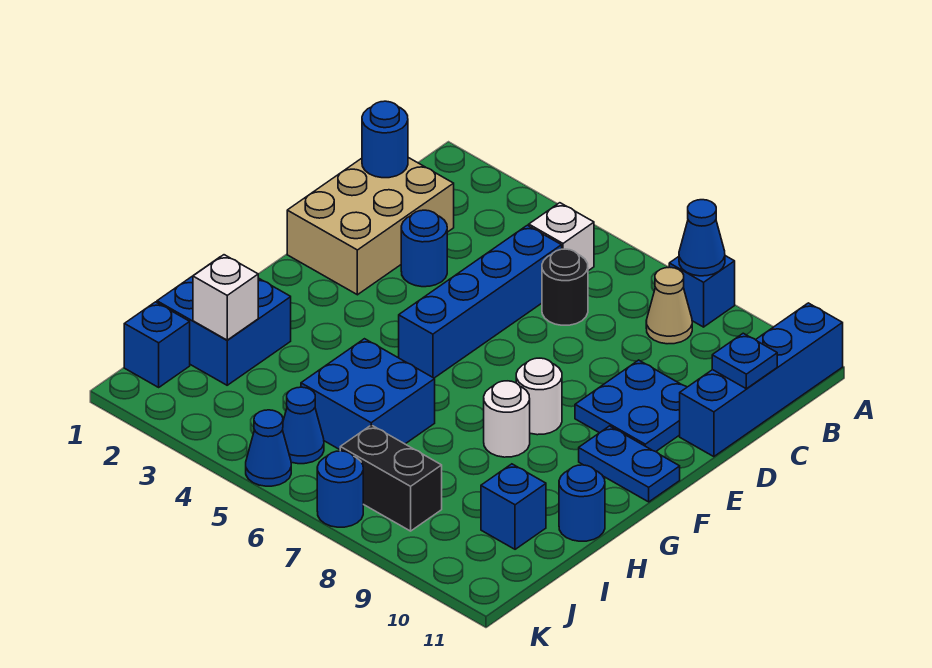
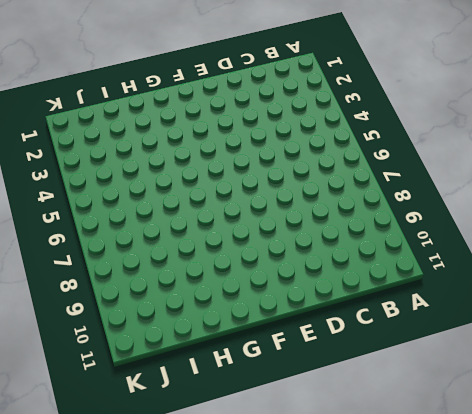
none -> blue brick A8 level 1
none -> blue brick A11:D11 level 1
none -> white brick B5 level 1

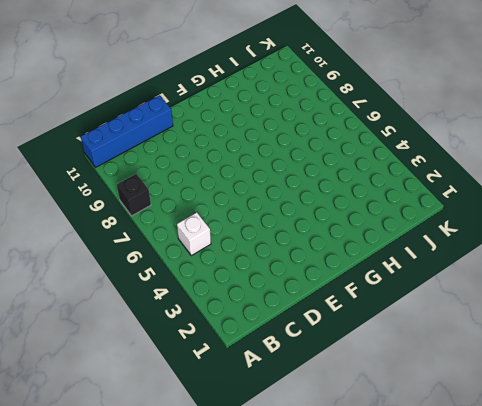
black brick A8 level 1 -> blue brick A8 level 1
none -> tan cone B8 level 1
none -> tan brick C1:E2 level 1
none -> blue brick C5:F5 level 1

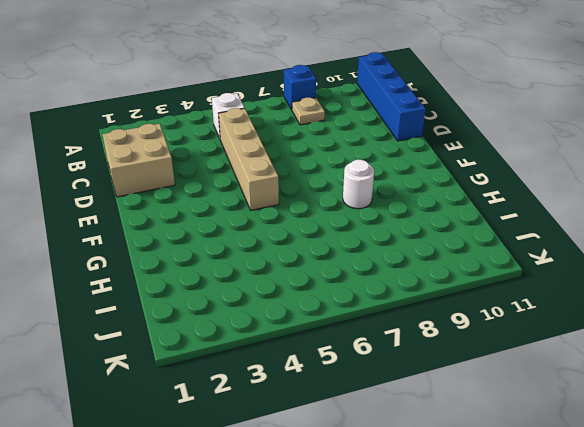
tan plate B8 level 1 -> tan cone B8 level 1
tan brick C1:D2 level 1 -> tan brick C1:E2 level 1
tan brick C5:F5 level 1 -> blue brick C5:F5 level 1
none -> black round brick C6 level 1
none -> blue round brick D3 level 1
none -> blue plate D9:E10 level 1

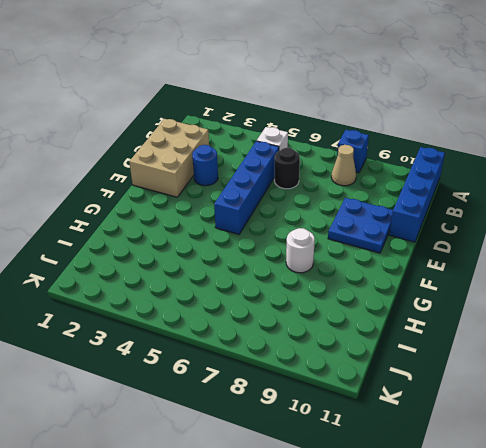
none -> white round brick F8 level 1
none -> blue plate F10:F11 level 1
none -> blue brick H1:I2 level 1

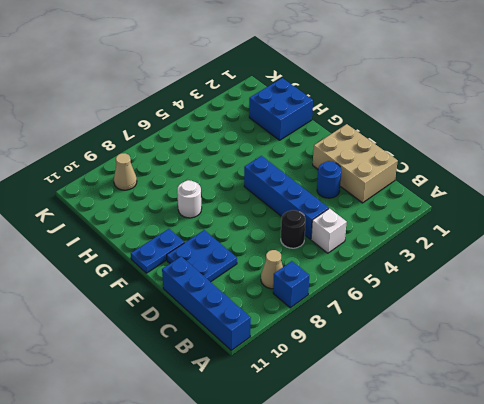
tan cone J9 level 1 -> none
none -> white round brick F8 level 1
none -> blue brick H5:I6 level 1
none -> blue round brick H11 level 1

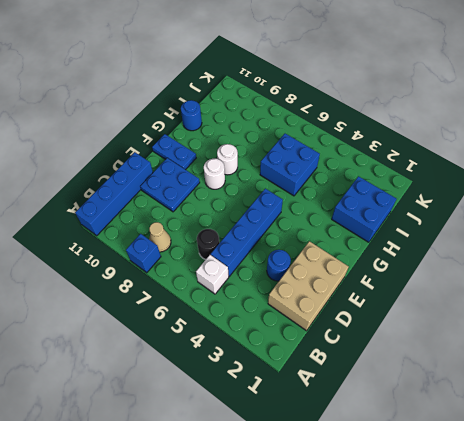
none -> blue brick I10 level 1
none -> blue brick J1 level 1
none -> blue cone J5 level 1

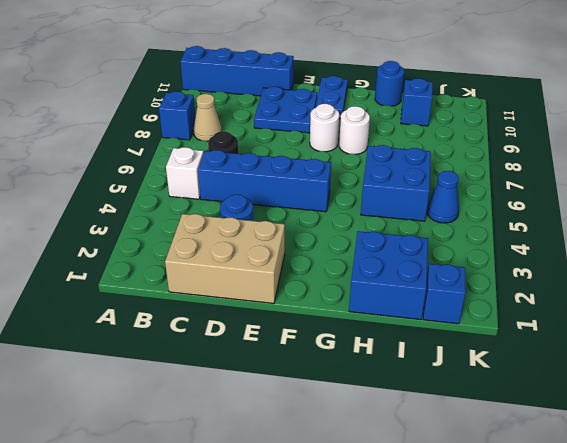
none -> black brick J7:J8 level 1
none -> blue cone K5 level 1
none -> blue round brick K7 level 1

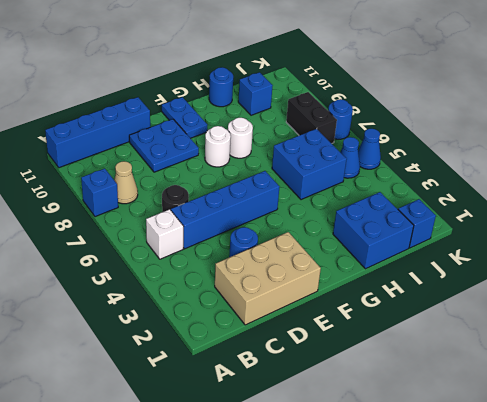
none -> blue cone A8 level 2
none -> blue round brick C1 level 2
none -> blue plate C11 level 2

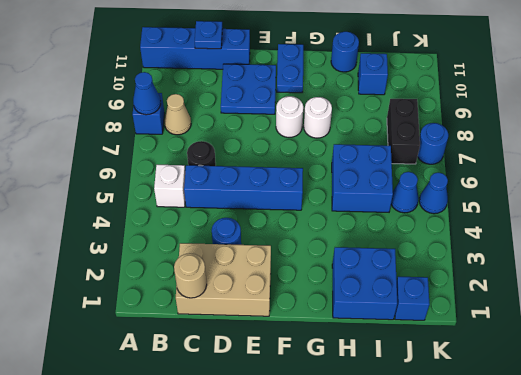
tan round brick C1 level 2 -> blue round brick C1 level 2
none -> white brick I2 level 2

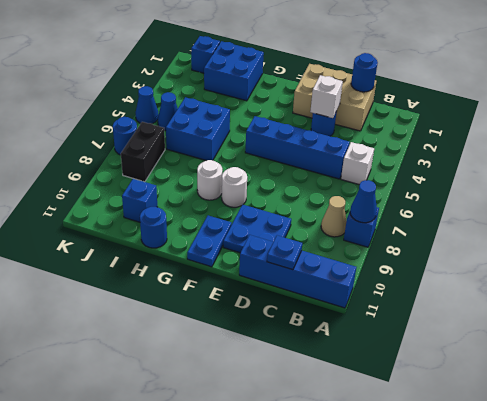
white brick D3 level 2 -> white brick I2 level 2
none -> black round brick C6 level 1

